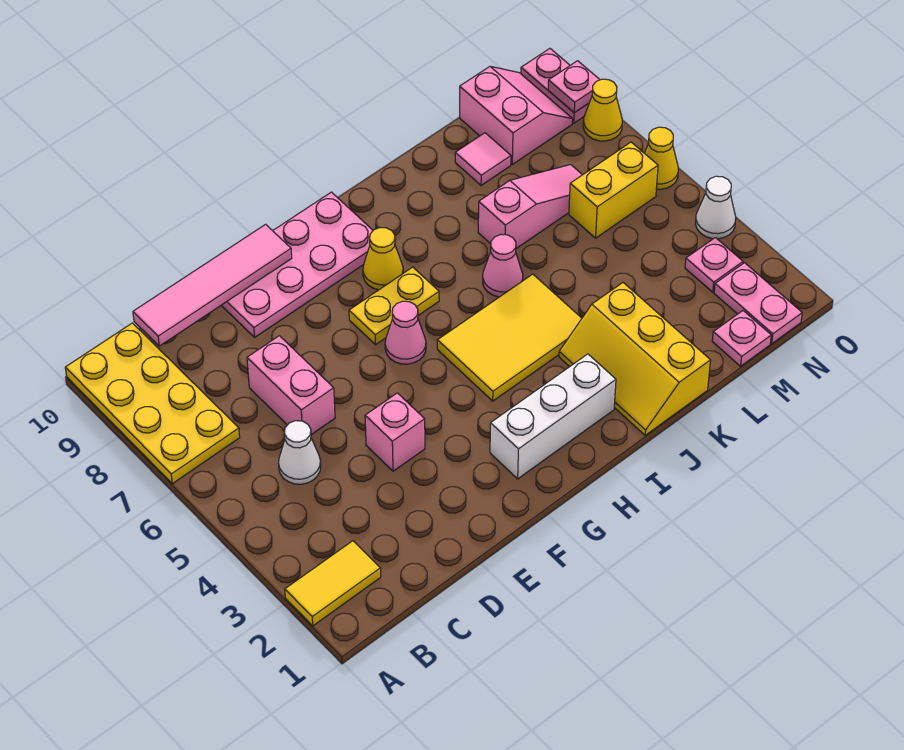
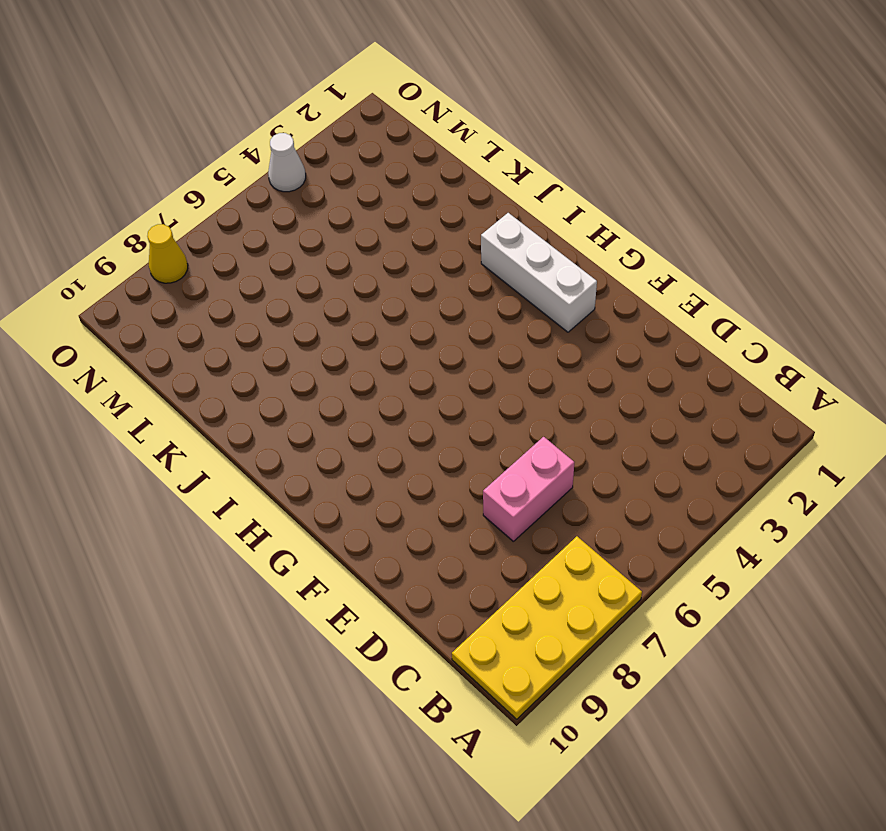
none -> yellow tile A2:B2 level 1
none -> white cone C5 level 1
none -> pink brick E4 level 1

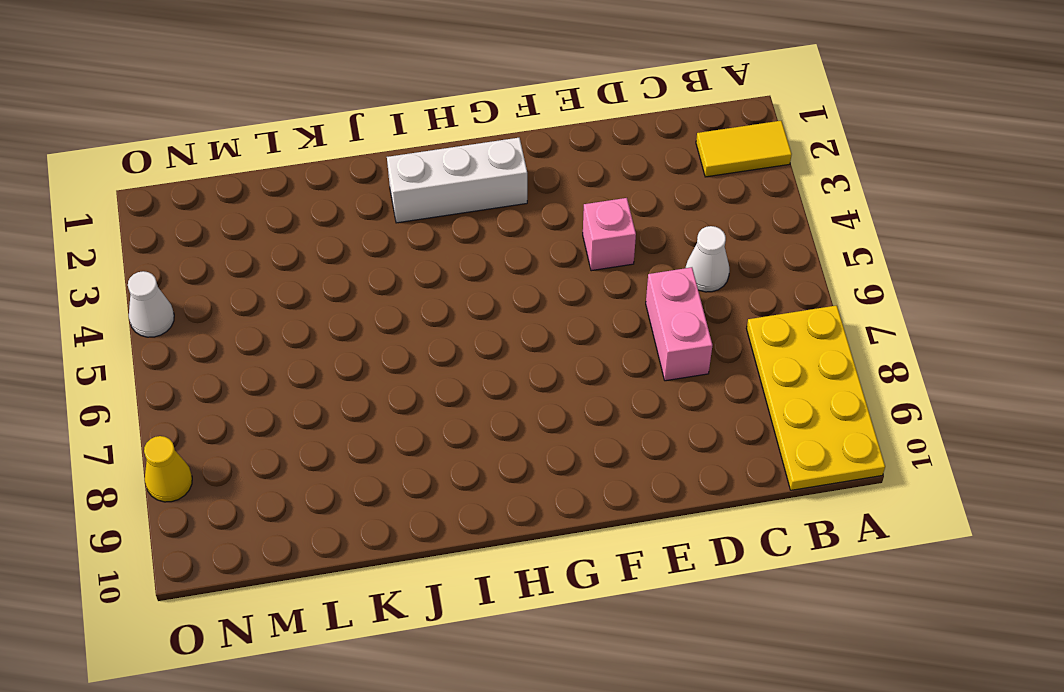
none -> pink plate E9:H10 level 1
none -> pink cone G6 level 1
none -> yellow plate G7:H7 level 1

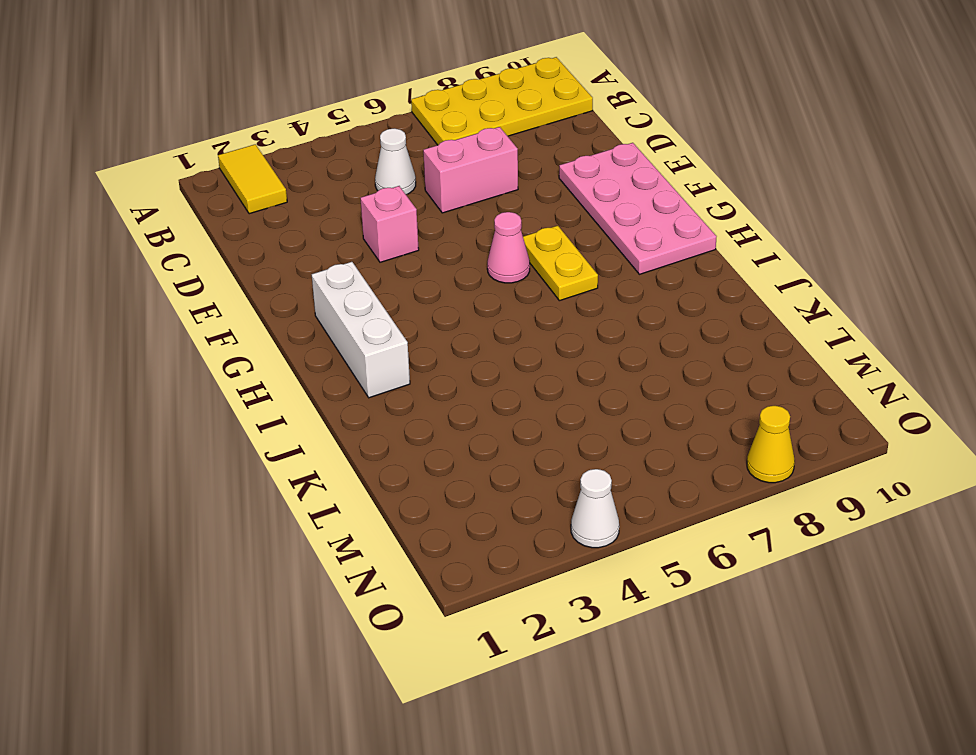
none -> yellow tile H4:J5 level 1
none -> yellow cone H8 level 1
none -> yellow slope J1:K3 level 1 top K

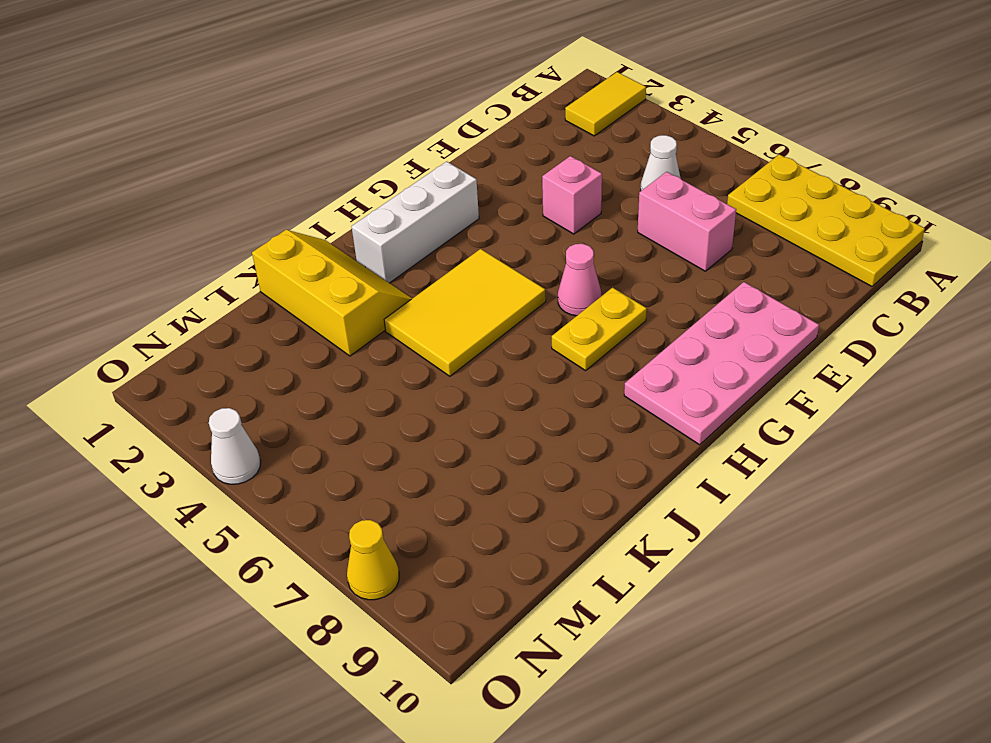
none -> yellow cone H8 level 1
none -> pink cone J6 level 1
none -> pink slope K7:M7 level 1 top K

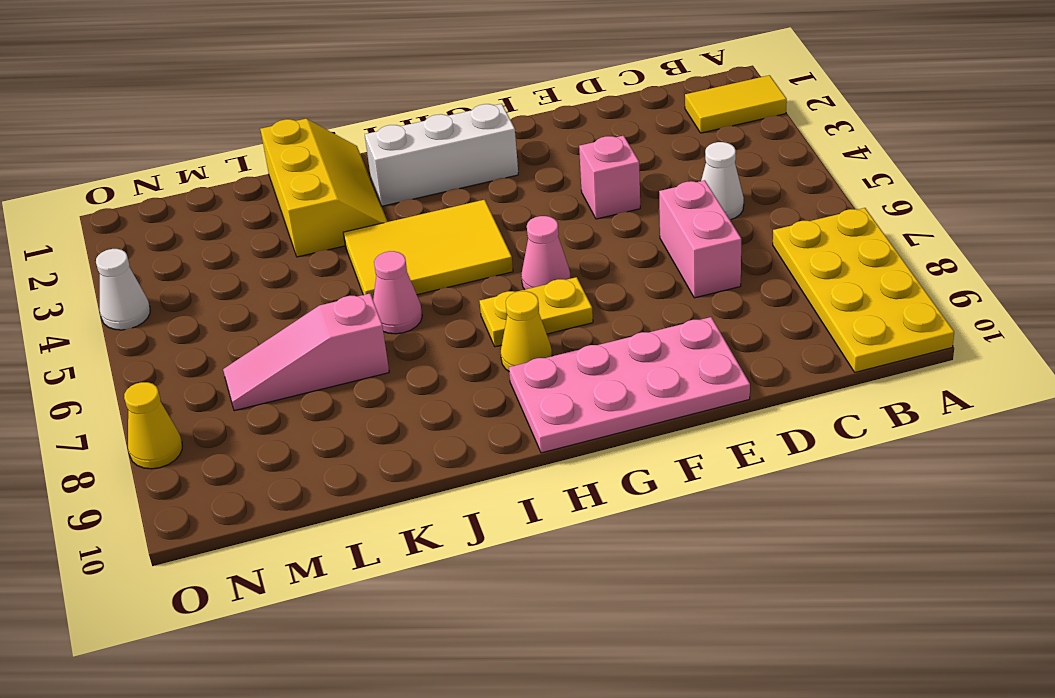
none -> pink tile L9 level 1
none -> pink plate M1 level 1
none -> yellow brick M6:N6 level 1

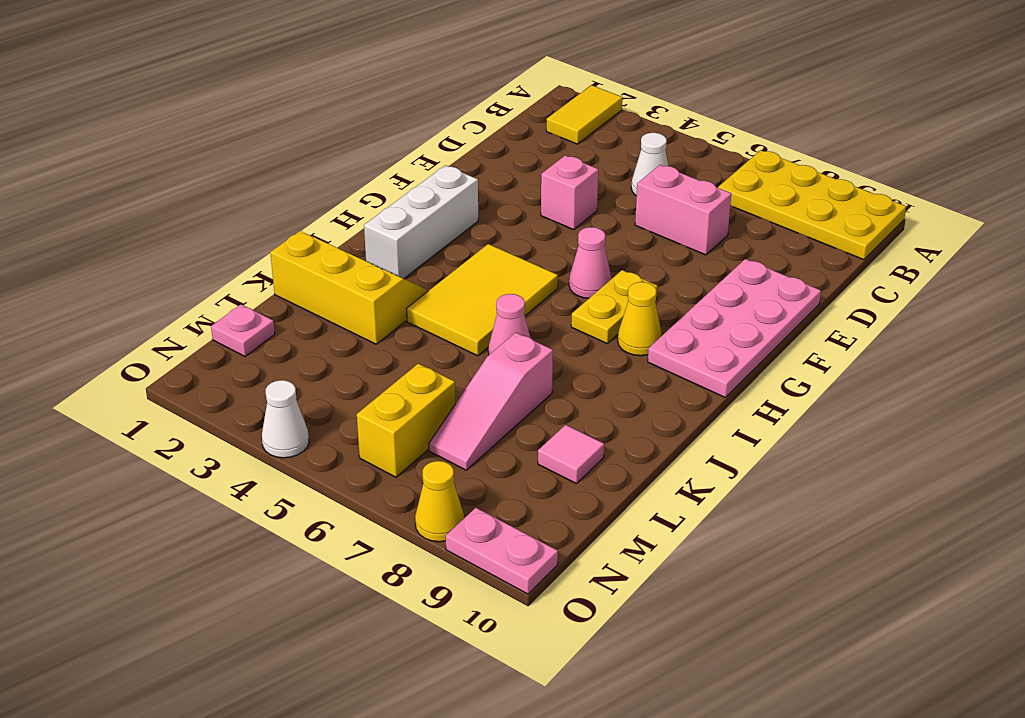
none -> pink slope M9:N10 level 1 top M
none -> pink plate N1:N2 level 1
none -> pink plate N3 level 1

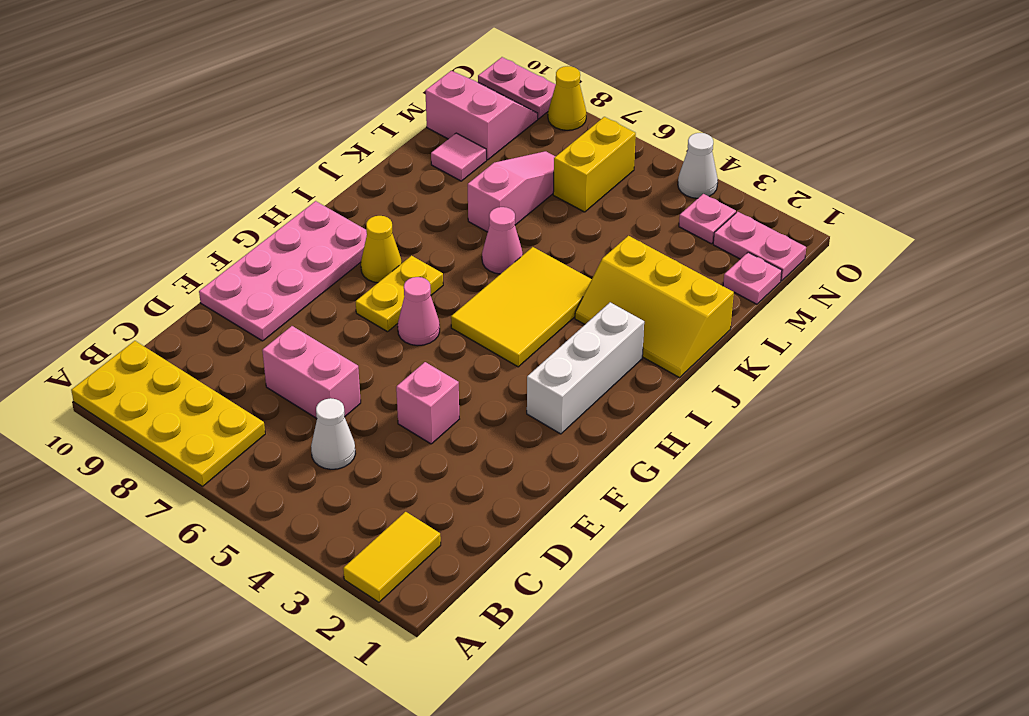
none -> yellow cone O6 level 1
none -> pink tile C10:F10 level 2
none -> pink plate O9 level 2

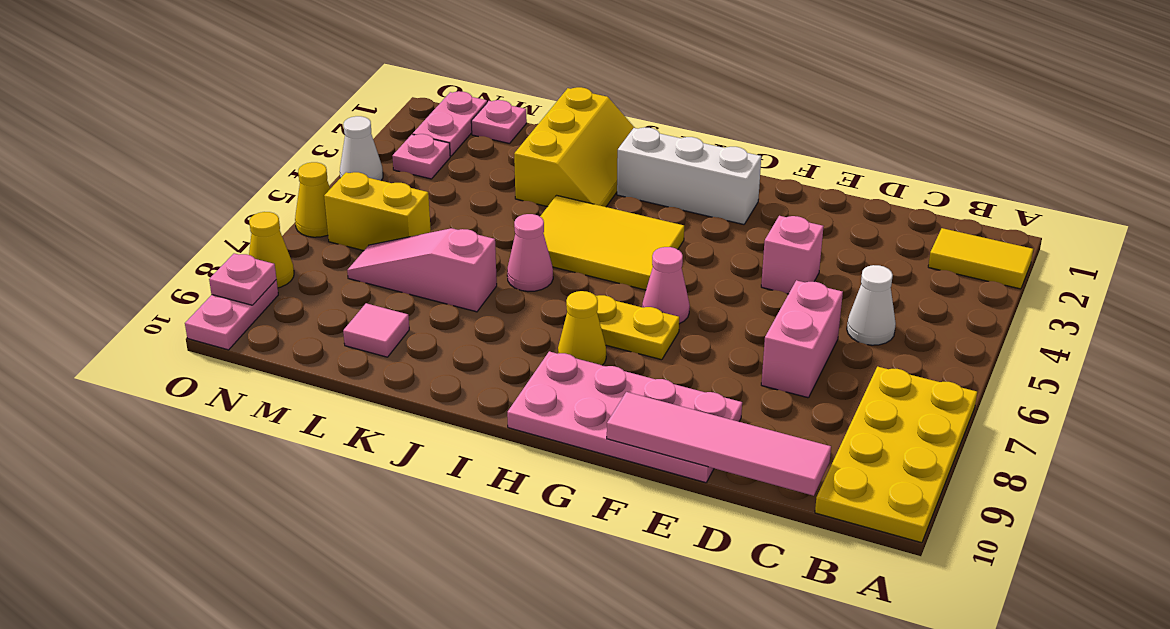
none -> pink slope M9:N10 level 1 top M

